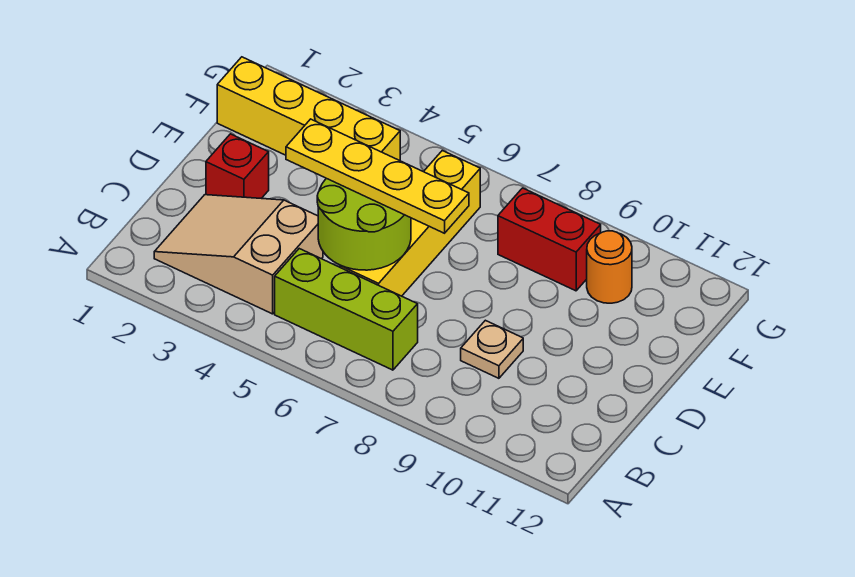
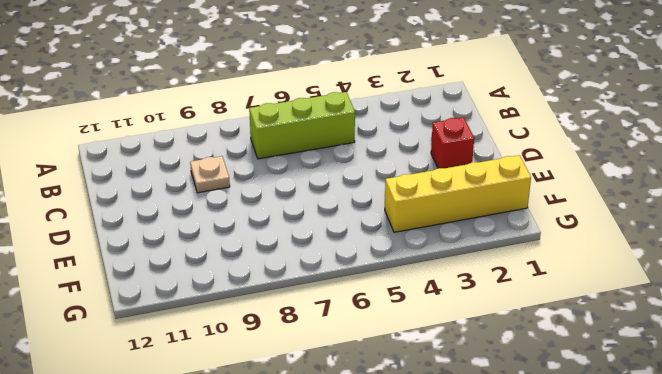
none -> tan slope B2:C4 level 1 top 4
none -> yellow brick C6:F6 level 1

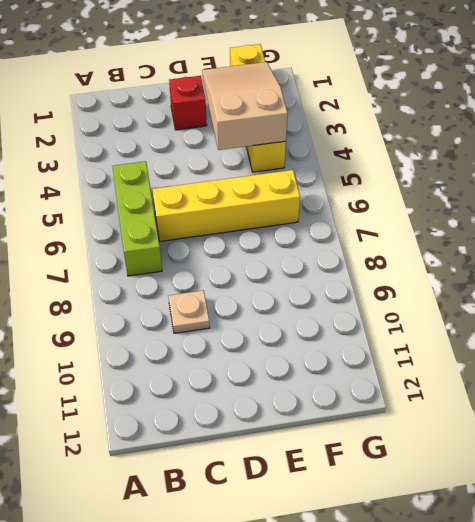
tan slope E2:F4 level 2 top 4 -> tan slope B2:C4 level 1 top 4
none -> red brick F8:F9 level 1
none -> orange round brick F10 level 1

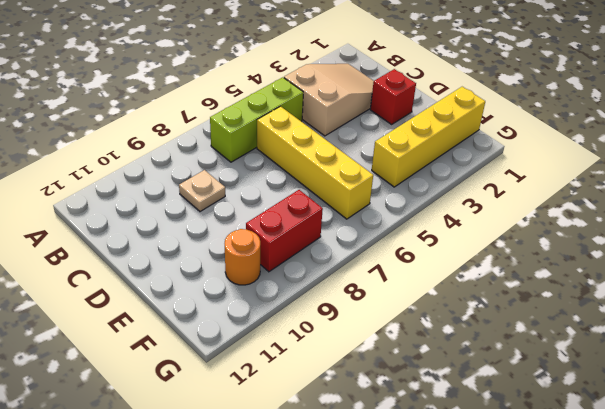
none -> lime round brick C5:D6 level 2
none -> yellow plate D4:D7 level 3

